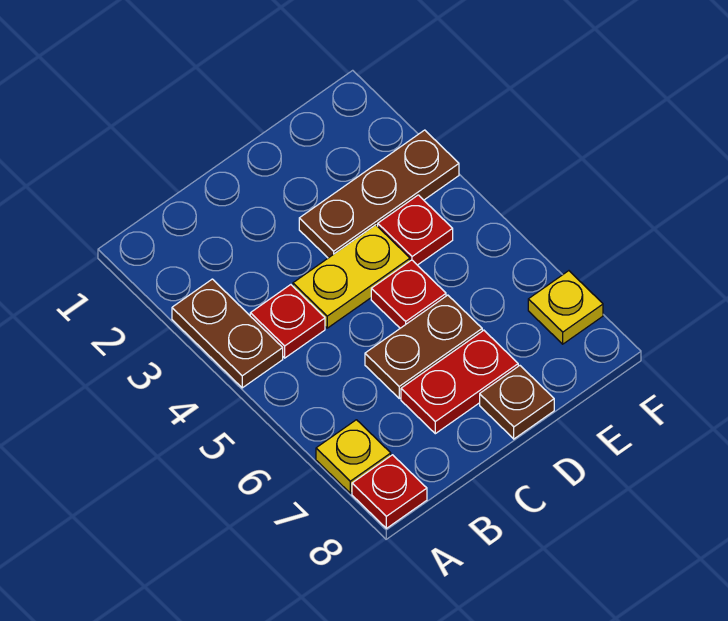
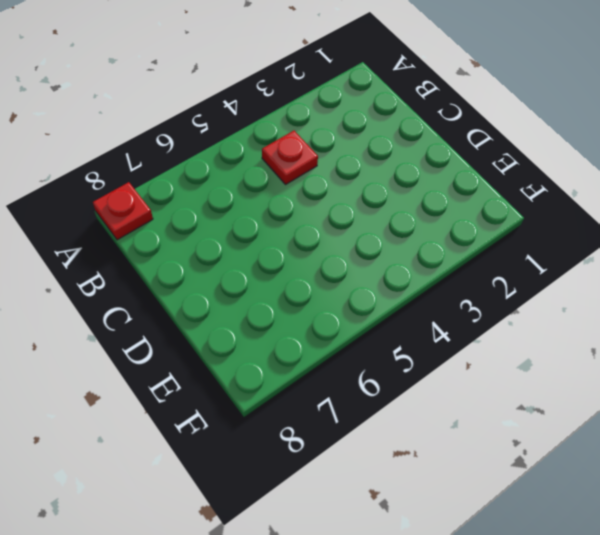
none -> brown plate A3:A4 level 1
none -> yellow plate A7 level 1
none -> yellow plate C4:D4 level 1

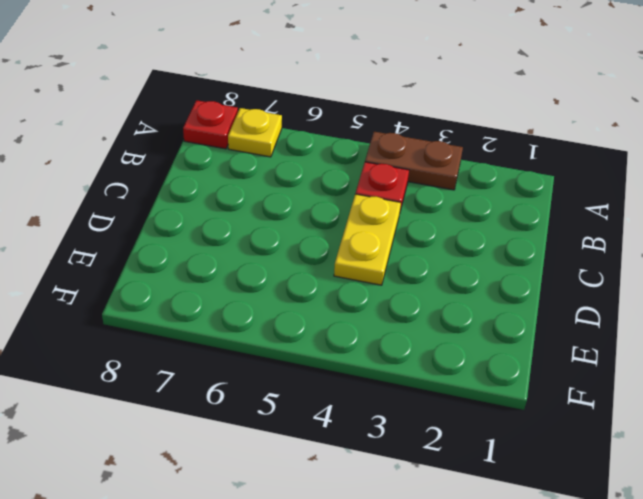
none -> brown plate C6:D6 level 1
none -> red plate C7:D7 level 1
none -> brown plate D3:F3 level 1

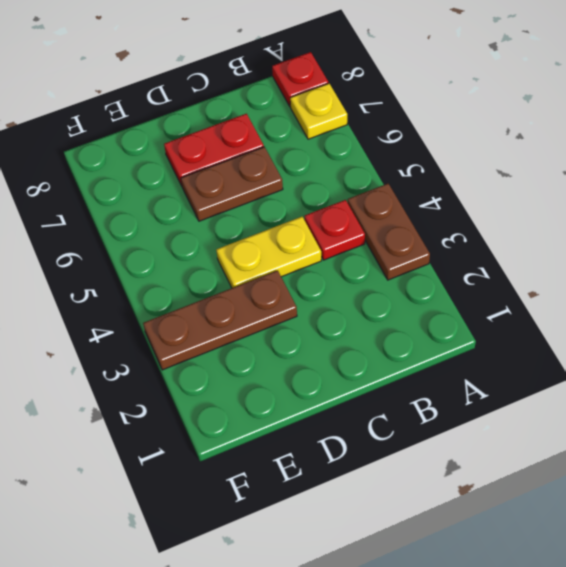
none -> red plate D5 level 1
none -> brown plate D8 level 1
none -> red plate E4 level 1

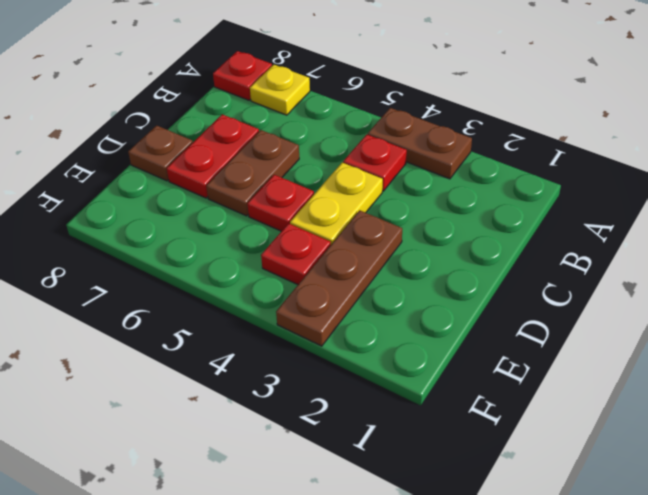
none -> yellow plate F7 level 1

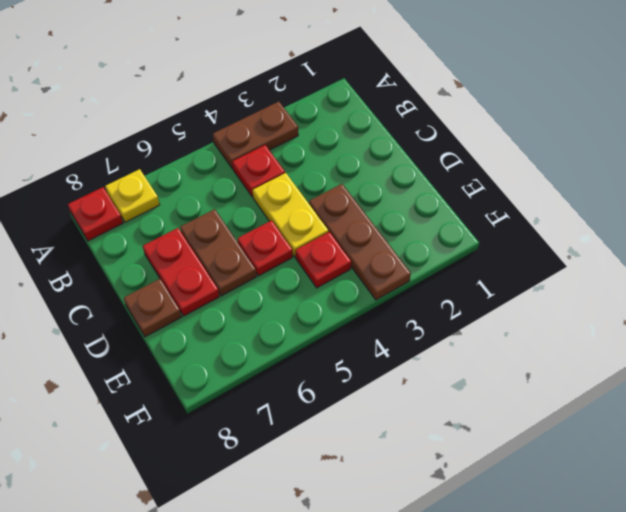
none -> yellow plate F7 level 1

